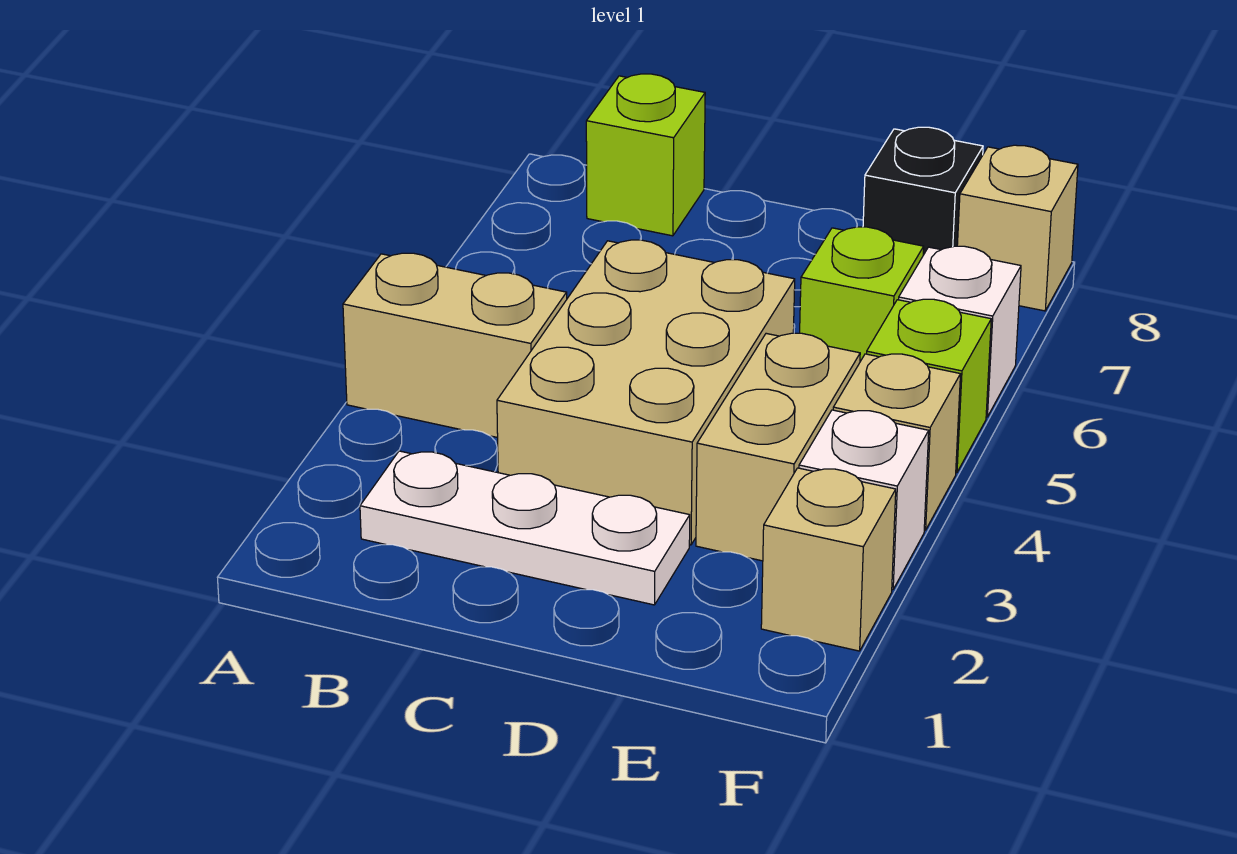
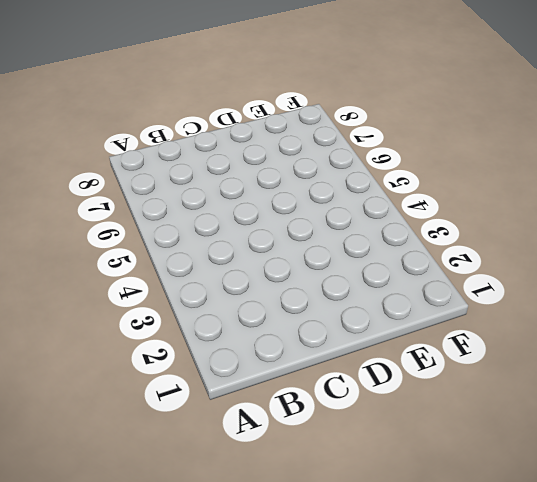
none -> tan brick A4:B4 level 1
none -> white plate B2:D2 level 1
none -> lime brick B8 level 1

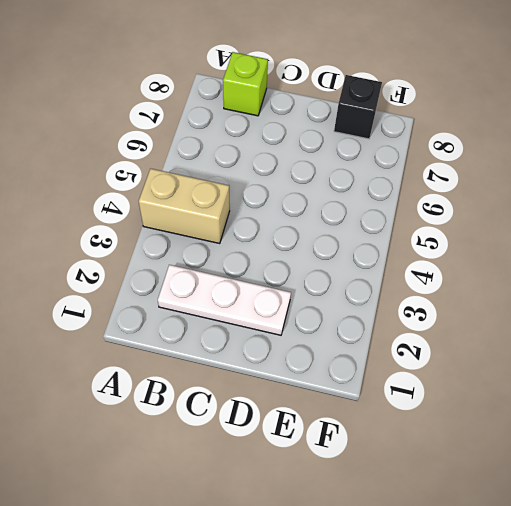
none -> tan brick C3:D5 level 1
none -> tan brick E3:E4 level 1
none -> lime brick E6 level 1

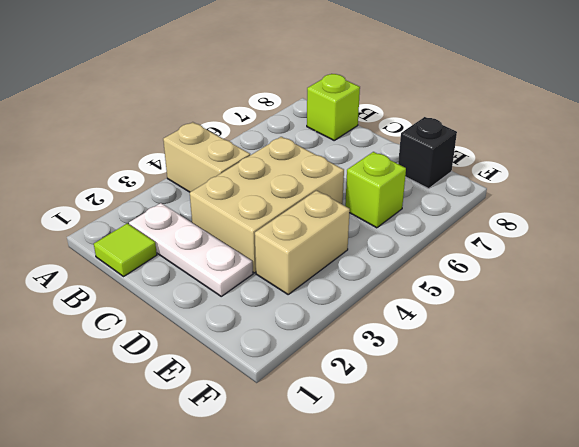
lime tile B1 level 1 -> none
none -> tan brick F2 level 1
none -> white brick F3 level 1
none -> tan brick F4 level 1

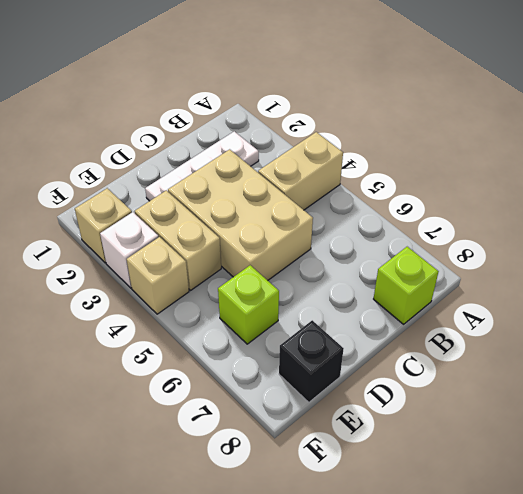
none -> lime brick F5 level 1
none -> white brick F6 level 1
none -> tan brick F8 level 1

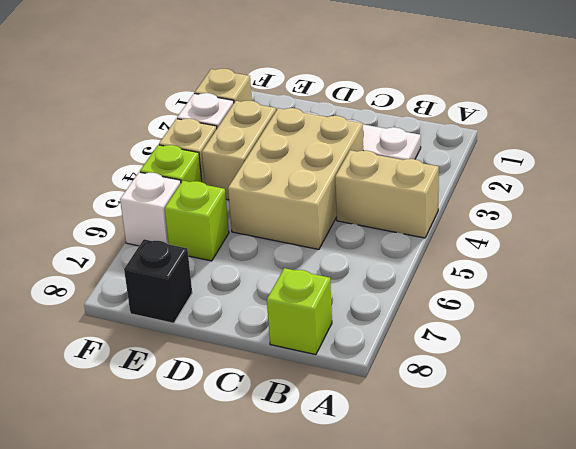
none -> tan brick F8 level 1

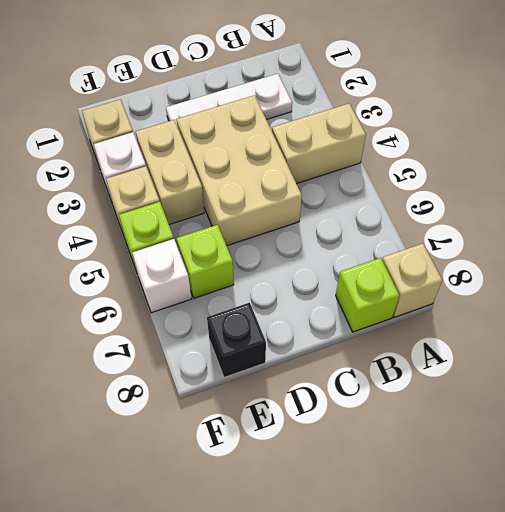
tan brick A8 level 1 -> tan brick F8 level 1

